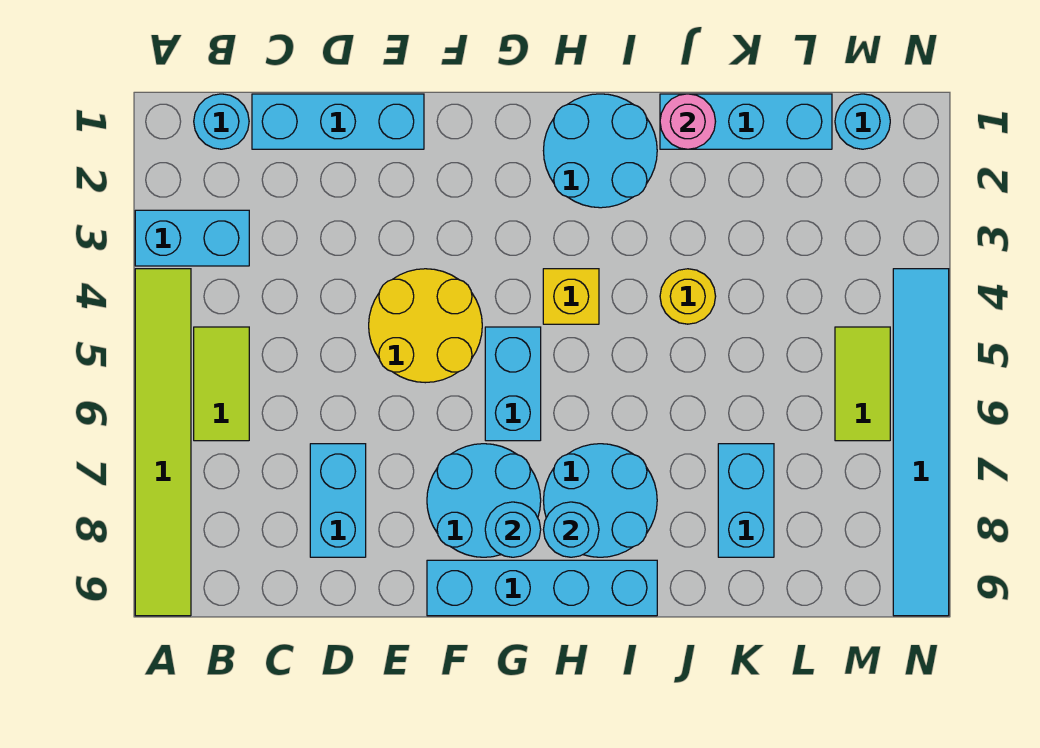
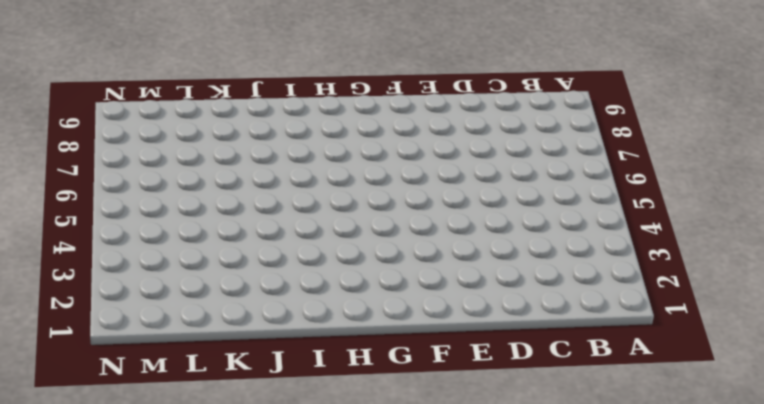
none -> cyan brick A3:B3 level 1
none -> lime tile A4:A9 level 1
none -> cyan round brick B1 level 1

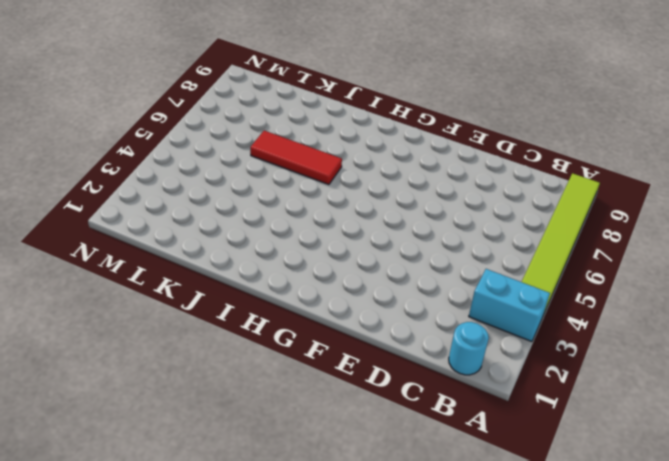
red tile I6:K6 level 1 -> none
none -> lime tile B5:B6 level 1
none -> cyan brick C1:E1 level 1
none -> cyan brick D7:D8 level 1

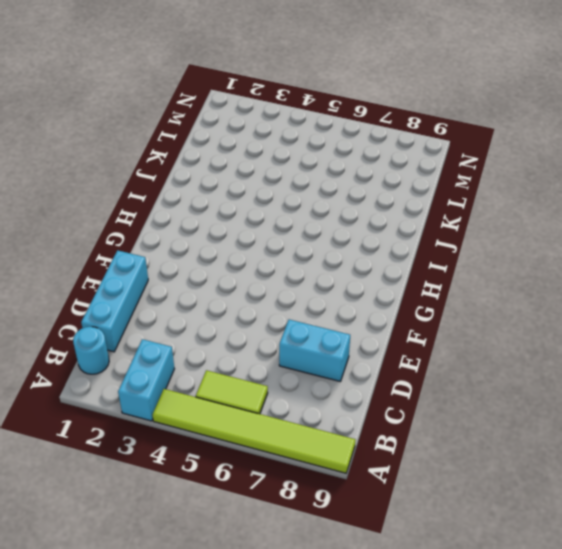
none -> yellow round brick E4:F5 level 1
none -> cyan round brick F7:G8 level 1
none -> cyan brick F9:I9 level 1

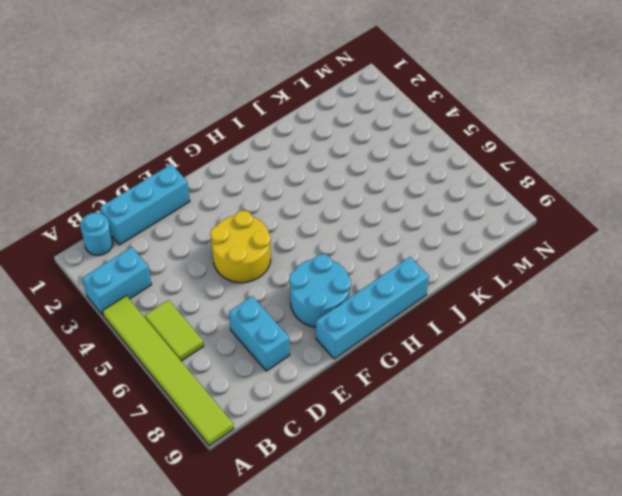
none -> cyan brick G5:G6 level 1
none -> cyan round brick H1:I2 level 1
none -> yellow brick H4 level 1

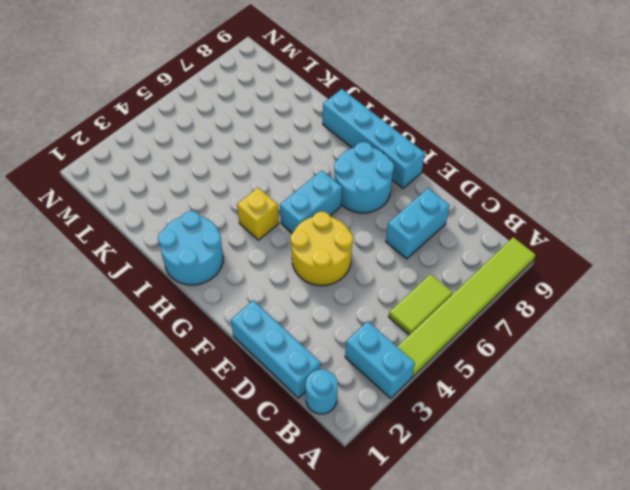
none -> cyan round brick H7:I8 level 1
none -> cyan brick J1:L1 level 1
none -> yellow round brick J4 level 1

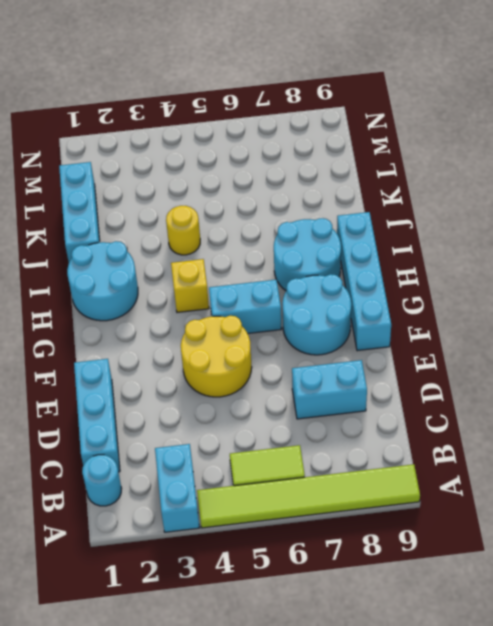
none -> cyan brick K7:K8 level 1
none -> cyan round brick M1 level 1
none -> lime tile M5:M6 level 1

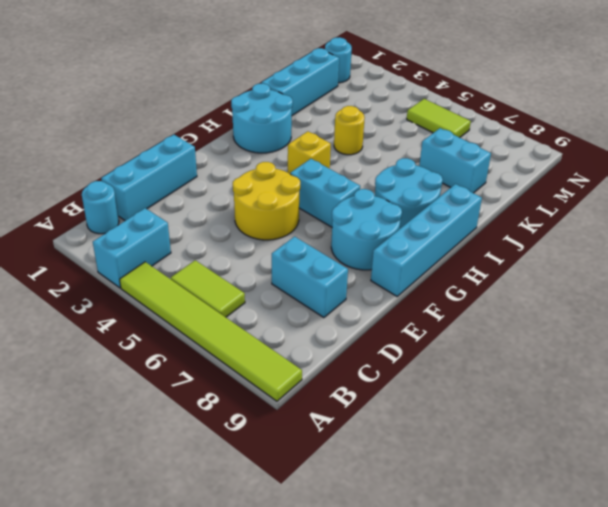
none -> cyan tile N4:N9 level 1
none -> cyan round brick G8 level 2
none -> cyan round brick H8 level 2

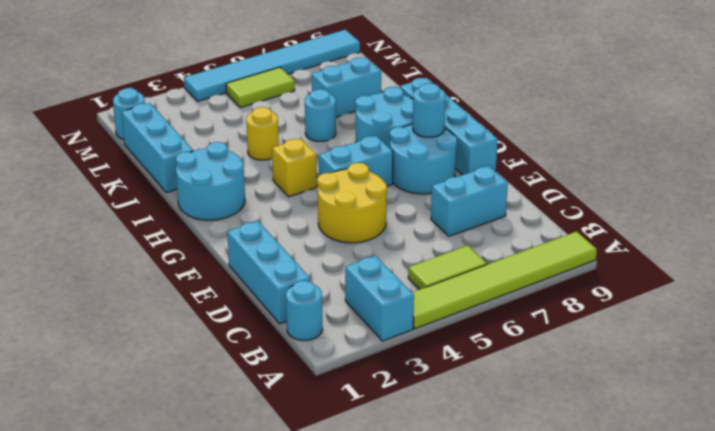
cyan round brick J6 level 1 -> cyan round brick H8 level 2
none -> pink round brick J1 level 2

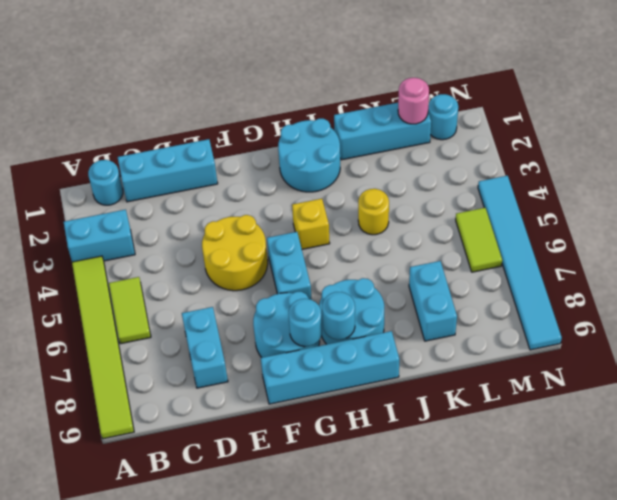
pink round brick L1 level 2 -> pink round brick J1 level 2

